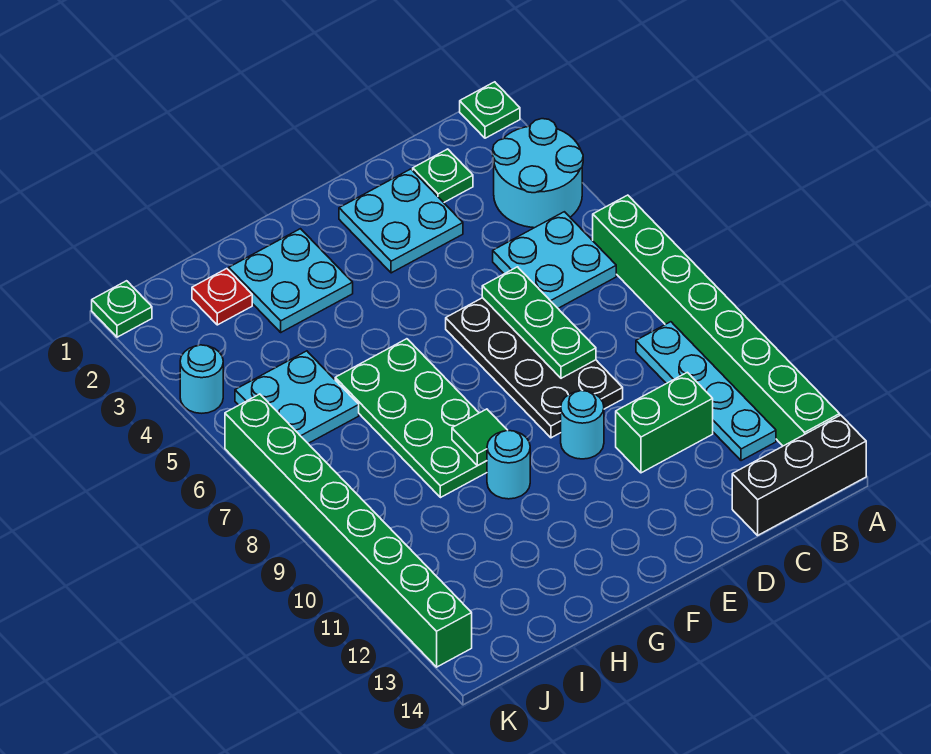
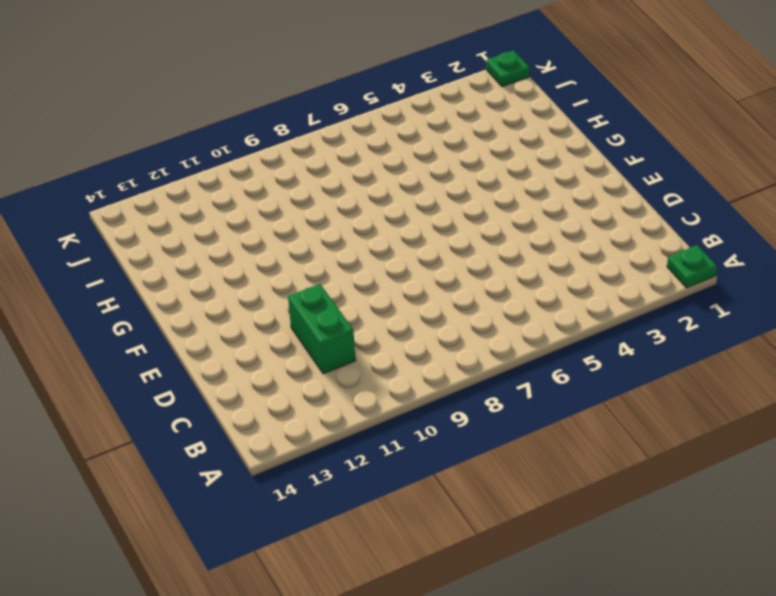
none -> cyan round brick A3:B4 level 1
none -> green brick A6:A13 level 1
none -> black brick A14:C14 level 1

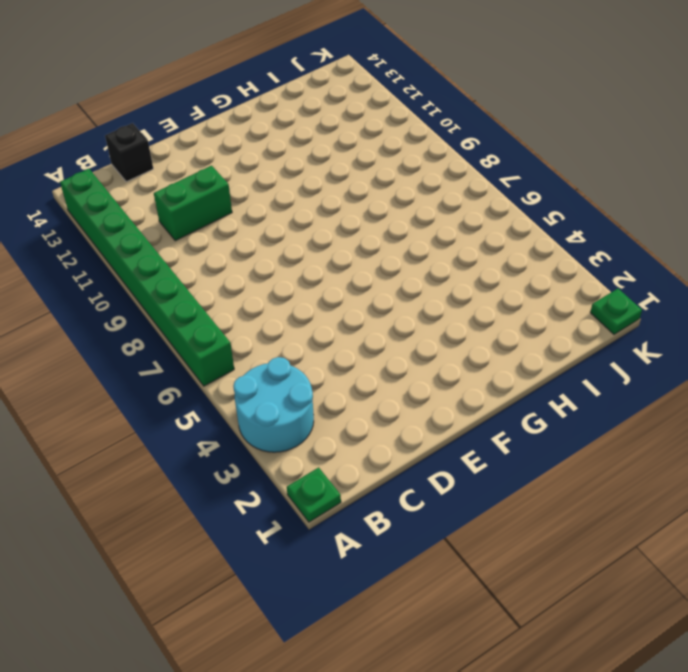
black brick C14 level 1 -> black brick A14:C14 level 1
none -> cyan plate B5:C6 level 1
none -> cyan plate B9:B12 level 1
none -> green plate C2 level 1

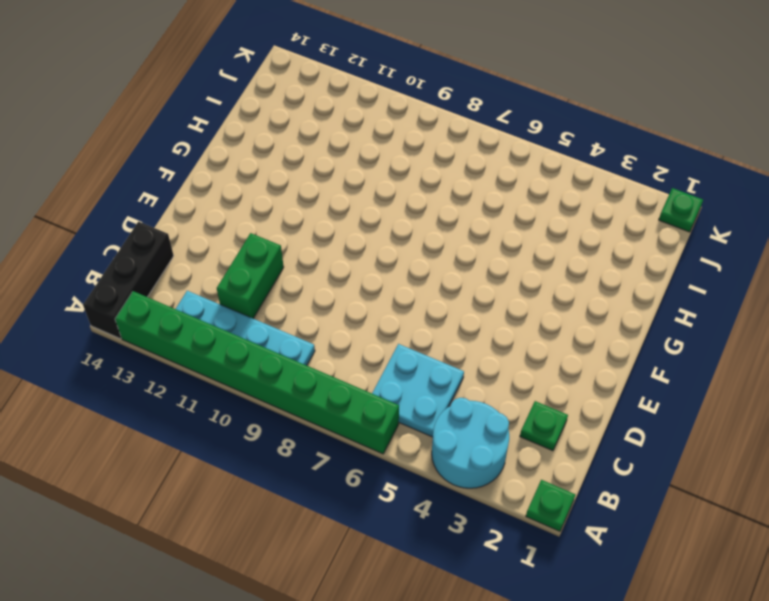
none -> cyan plate D2:E3 level 1
none -> black plate D6:E9 level 1
none -> cyan round brick E10 level 1

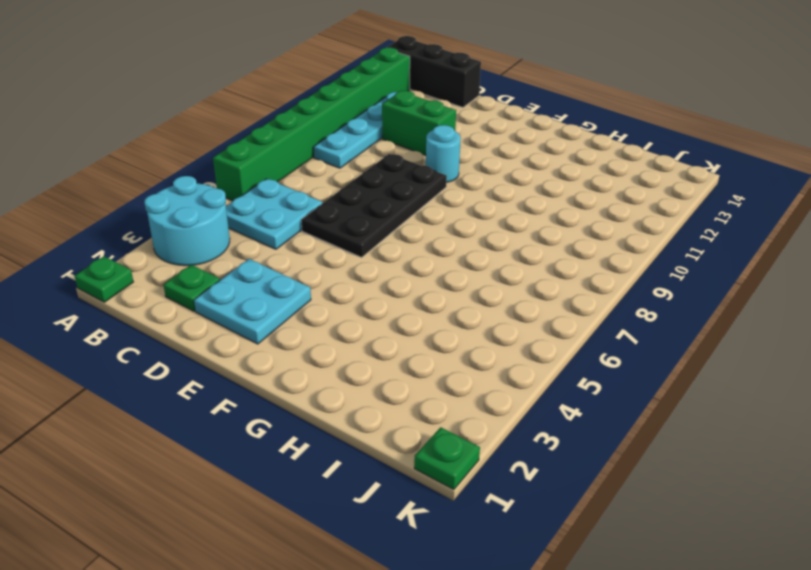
none -> cyan plate G2:H3 level 1
none -> green plate G6:H9 level 1
none -> cyan round brick G10 level 1

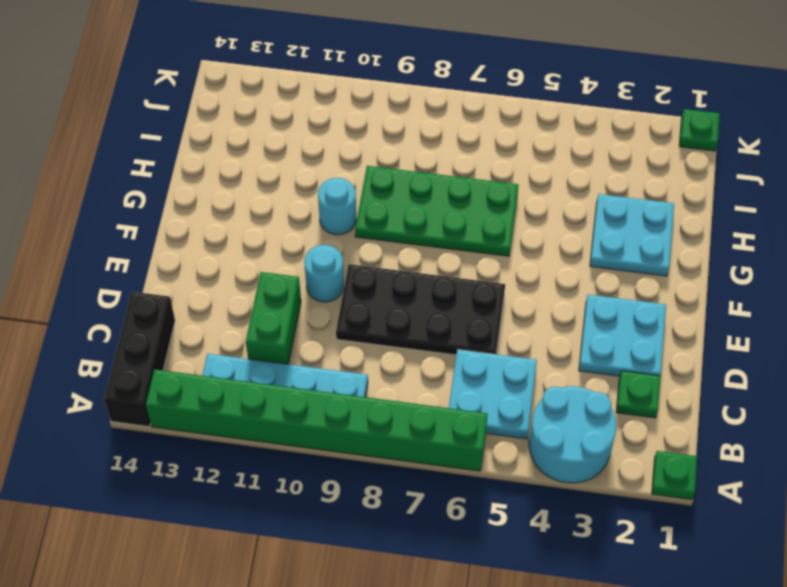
none -> red plate I2 level 1
none -> cyan plate I5:J6 level 1
none -> cyan round brick K4 level 1

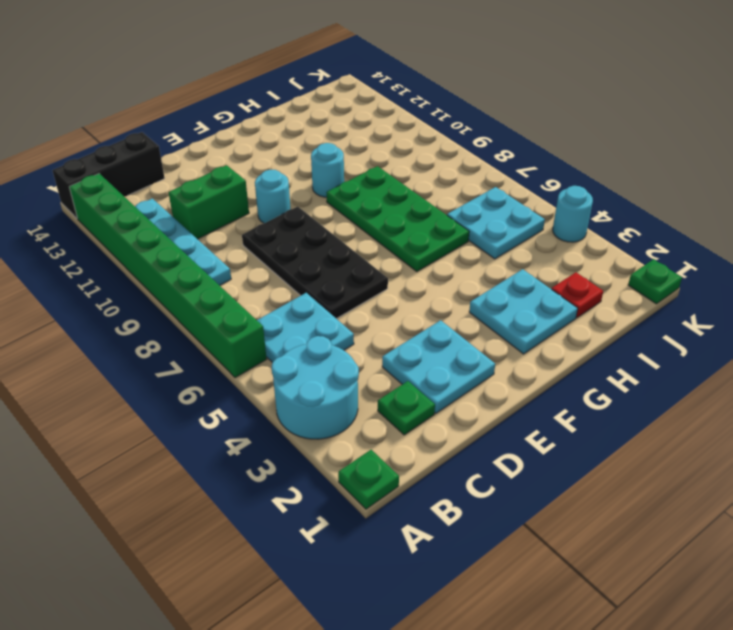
none -> green brick K6:K13 level 1
none -> green plate D6:D8 level 2
none -> green tile G9 level 2

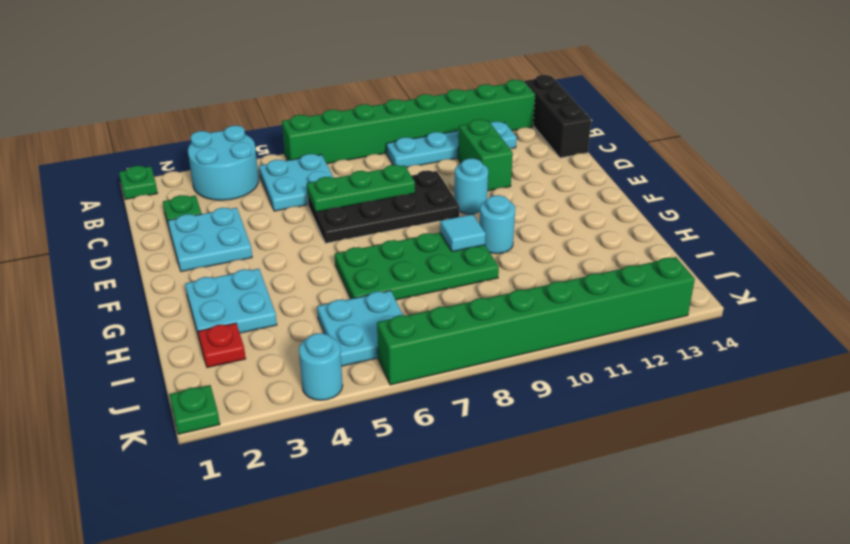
cyan tile G9 level 2 -> green tile G9 level 2

